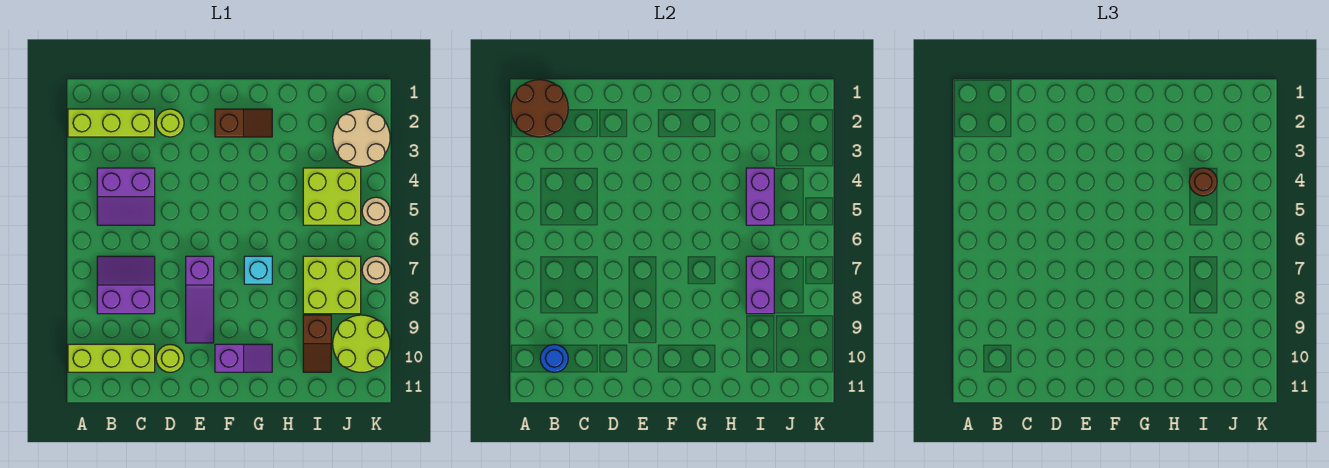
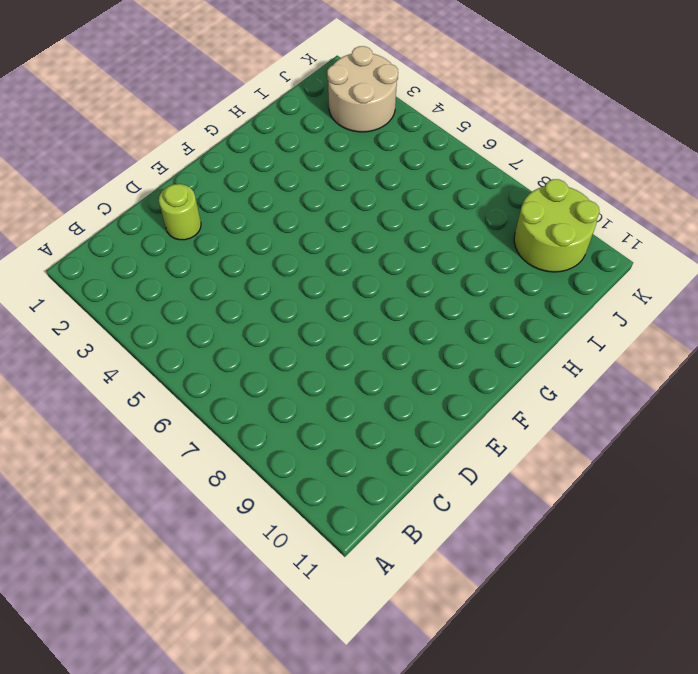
none -> lime brick A2:C2 level 1
none -> lime brick A10:C10 level 1
none -> purple slope B4:C5 level 1 top 4

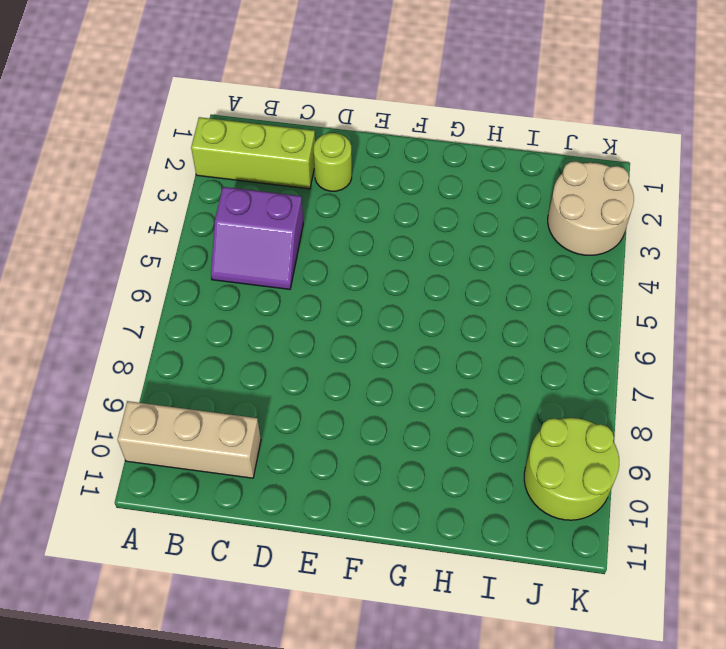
tan brick A10:C10 level 1 -> lime brick A10:C10 level 1
none -> purple slope B7:C8 level 1 top 8
none -> lime round brick D10 level 1
none -> purple slope E7:E9 level 1 top 7

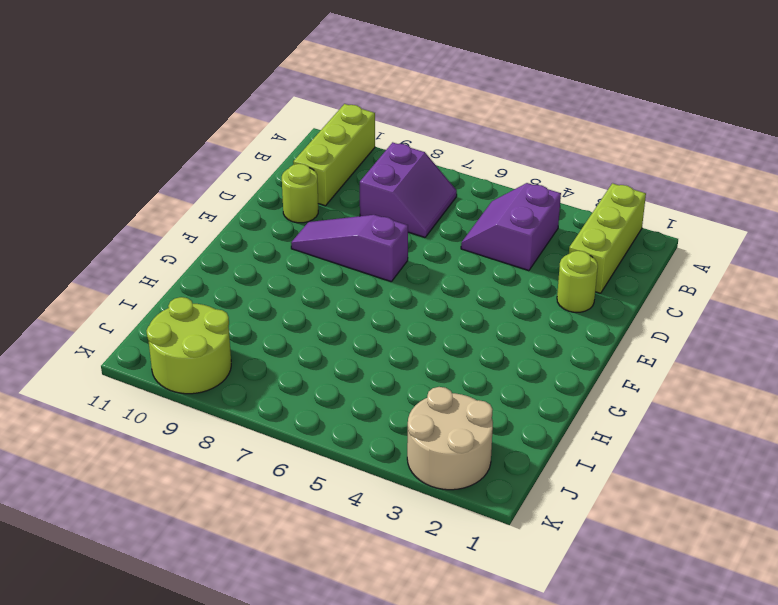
none -> brown slope F2:G2 level 1 top F
none -> purple slope F10:G10 level 1 top F
none -> cyan brick G7 level 1

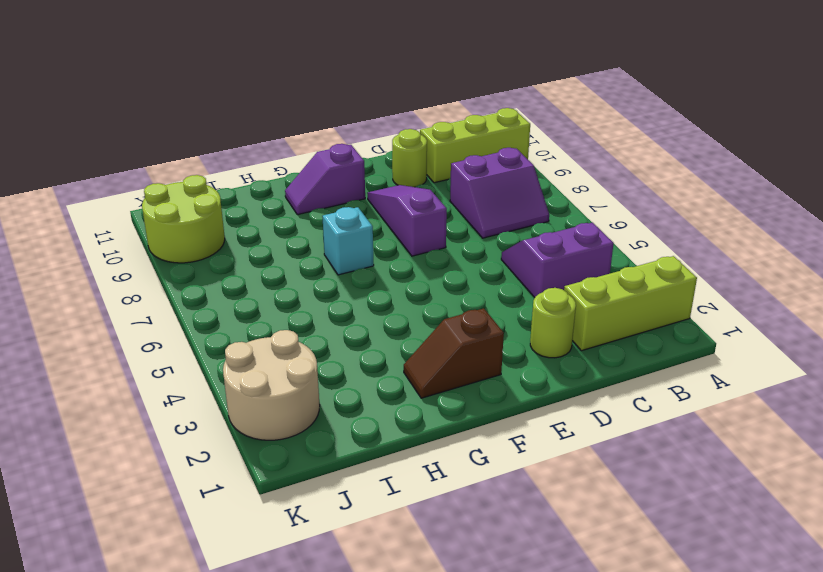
none -> lime brick I4:J5 level 1
none -> lime brick I7:J8 level 1
none -> brown slope I9:I10 level 1 top 9

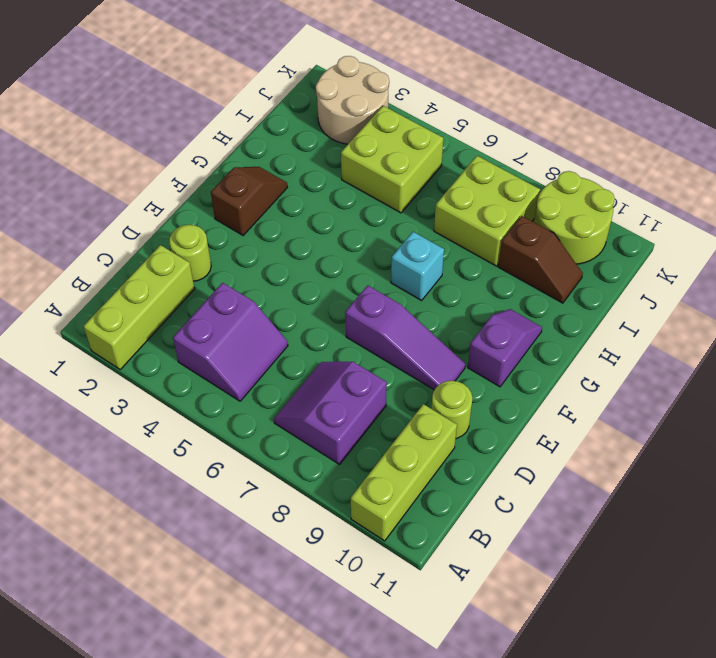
none -> tan round brick K5 level 1
none -> tan round brick K7 level 1
none -> brown round brick A1:B2 level 2

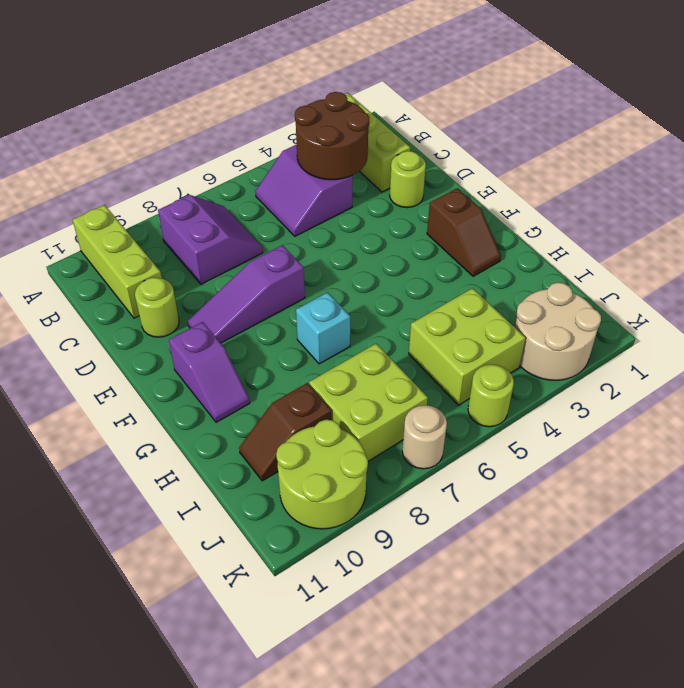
brown round brick B3:C4 level 2 -> brown round brick A1:B2 level 2
lime round brick K5 level 1 -> tan round brick K5 level 1
none -> blue round brick B10 level 2
none -> purple brick I4:I5 level 2
none -> purple brick I7:I8 level 2

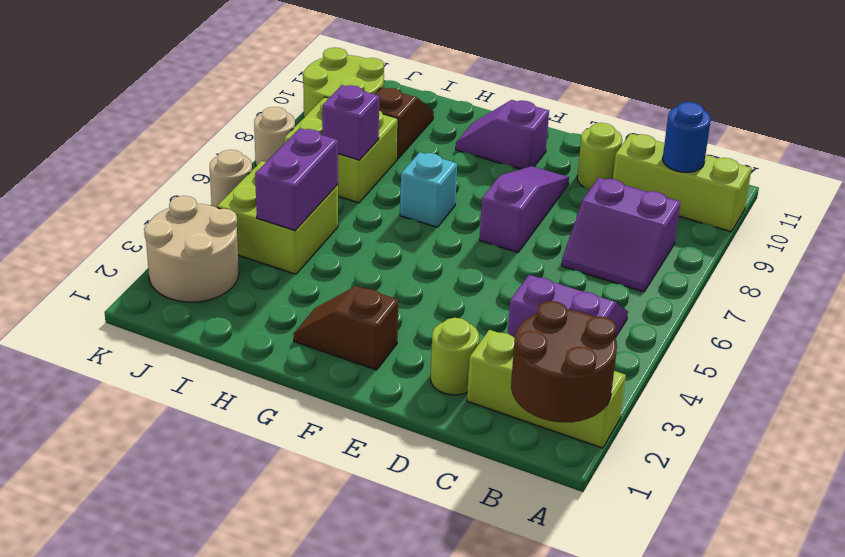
purple brick I7 level 2 -> purple brick I7:I8 level 2
none -> brown round brick I4 level 3

